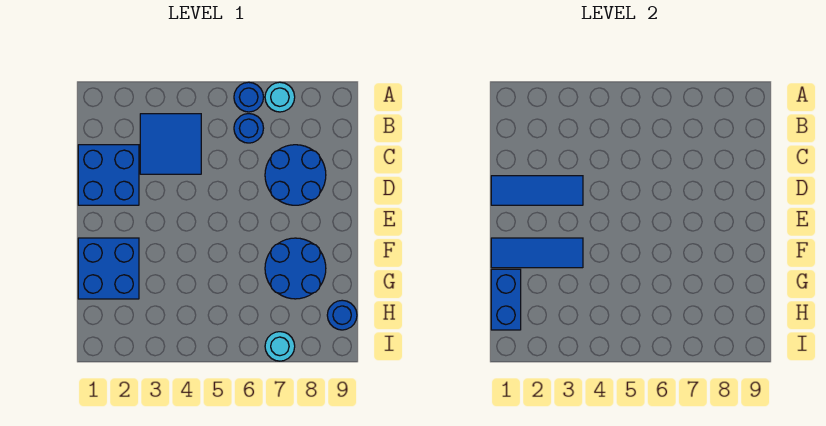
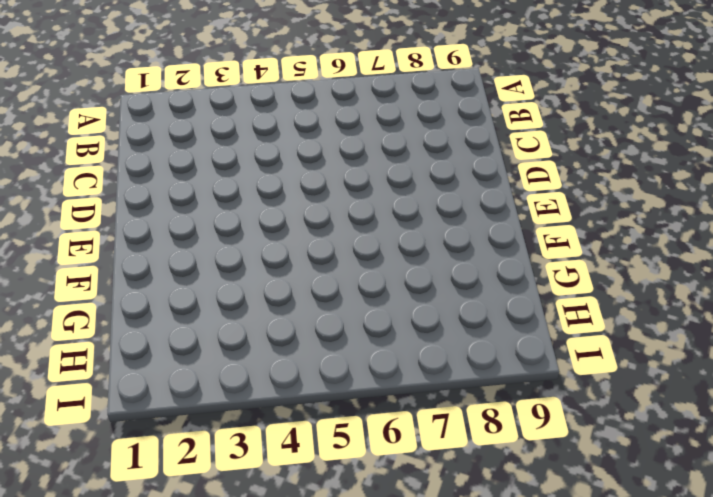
none -> blue round brick A6 level 1
none -> cyan round brick A7 level 1
none -> blue tile B3:C4 level 1

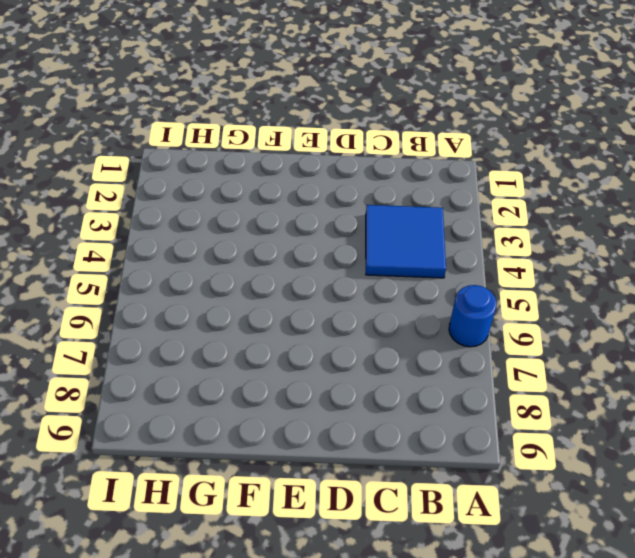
none -> cyan round brick A7 level 1
none -> blue round brick B6 level 1
none -> blue brick C1:D2 level 1

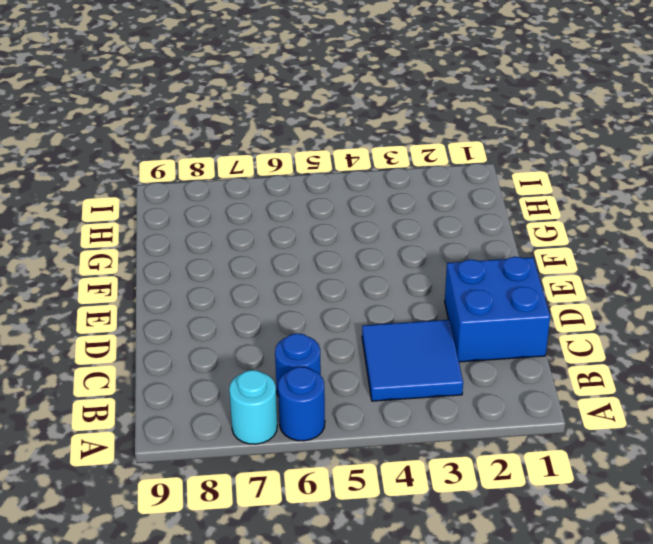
none -> blue round brick C7:D8 level 1
none -> blue brick F1:G2 level 1
none -> blue round brick F7:G8 level 1

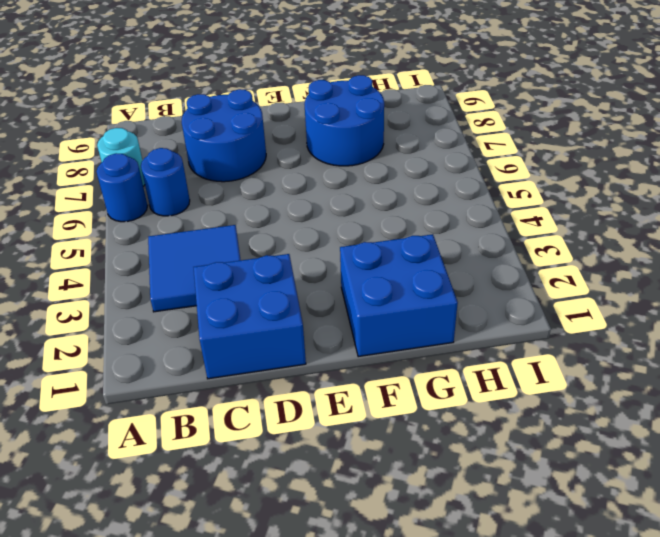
none -> blue round brick H9 level 1
none -> cyan round brick I7 level 1
none -> blue tile D1:D3 level 2

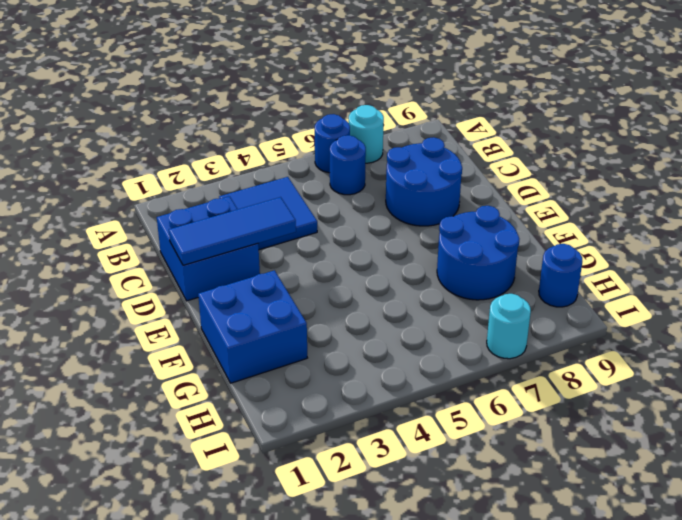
none -> blue tile F1:F3 level 2
none -> blue brick G1:H1 level 2

